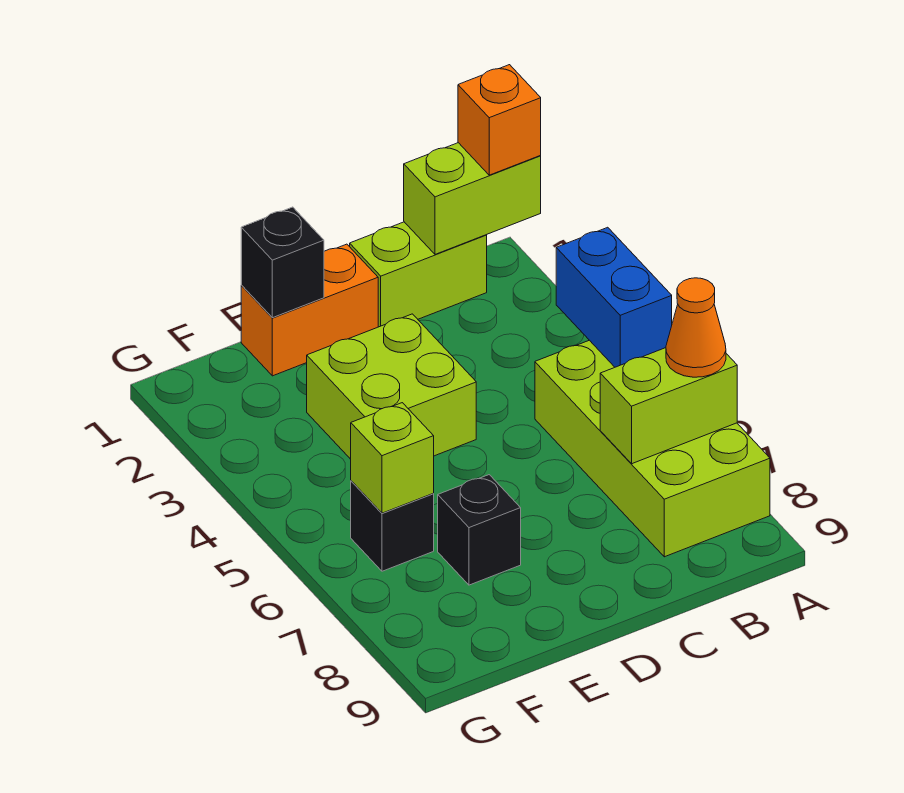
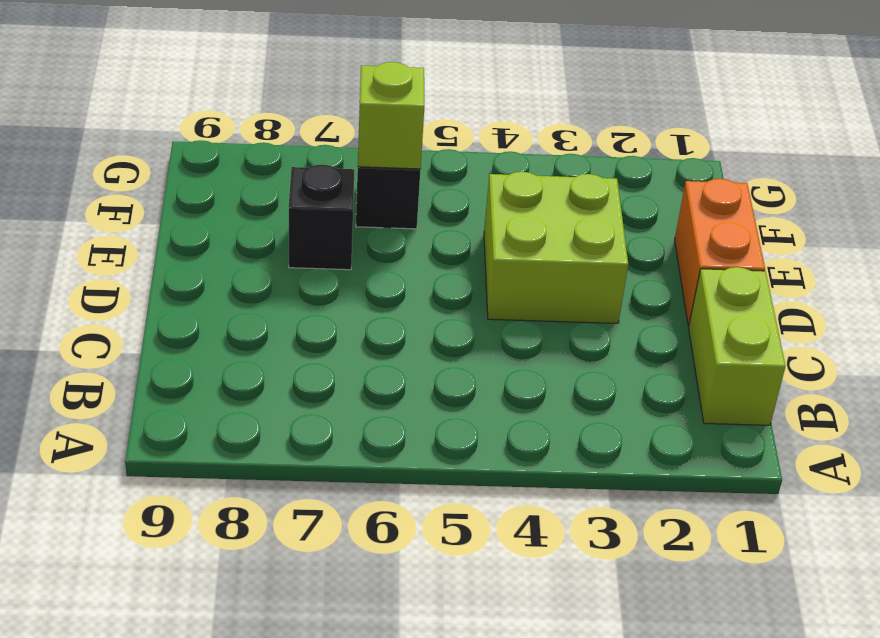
none -> lime brick A5:B8 level 1
none -> lime brick A1:B1 level 2
none -> blue brick A4:A5 level 2

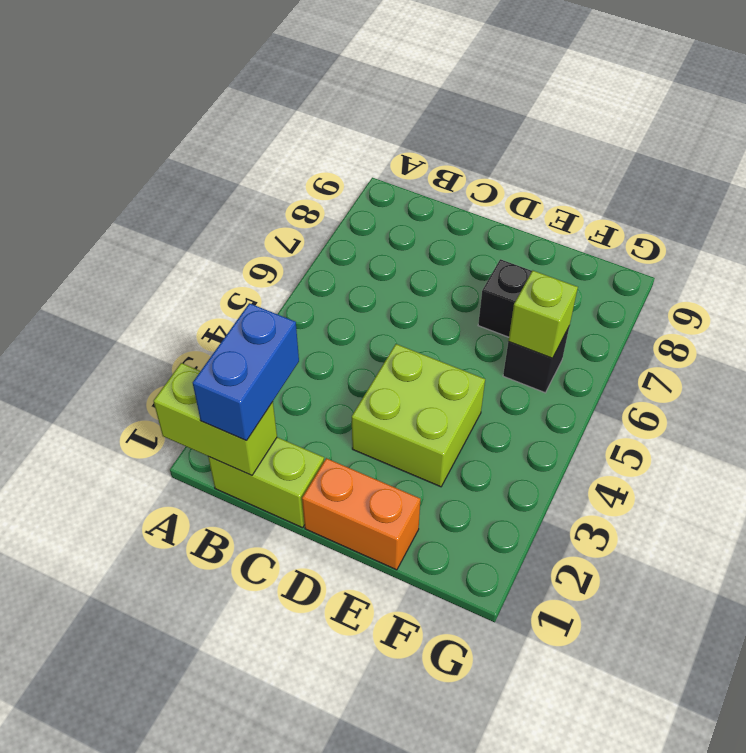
blue brick B1:B2 level 3 -> blue brick A4:A5 level 2
none -> lime brick A5:B8 level 1
none -> lime brick A7:B7 level 2
none -> black brick E1 level 2

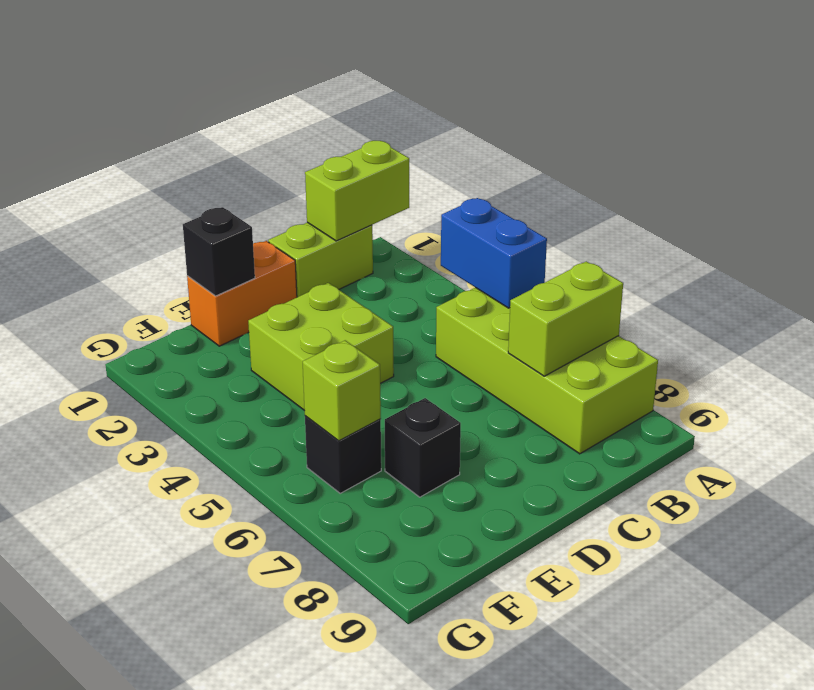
none -> orange brick A1 level 3
none -> orange cone A7 level 3

